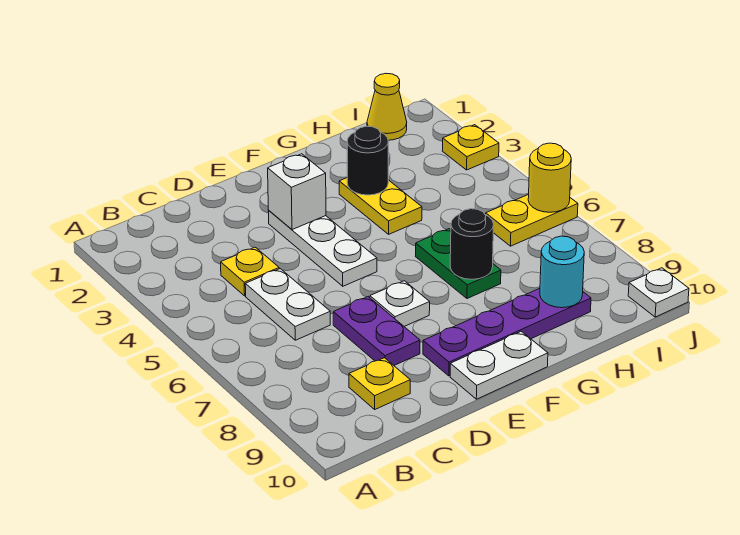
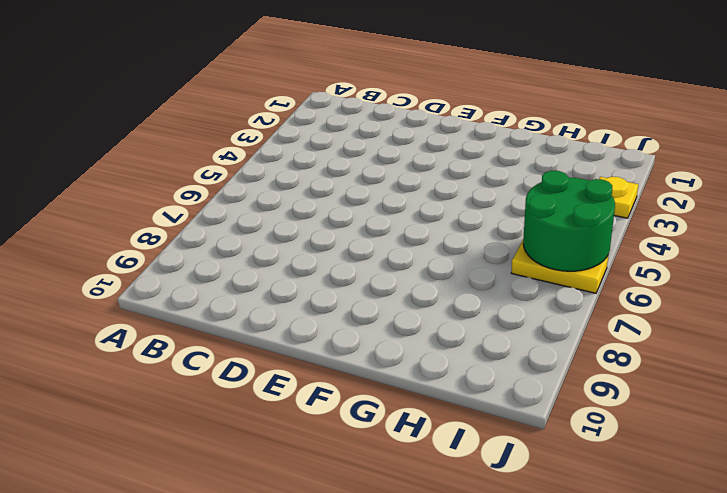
green round brick I5:J6 level 2 -> yellow round brick J6 level 2
none -> yellow plate C4 level 1
none -> white plate C5:C6 level 1
none -> yellow plate C9 level 1

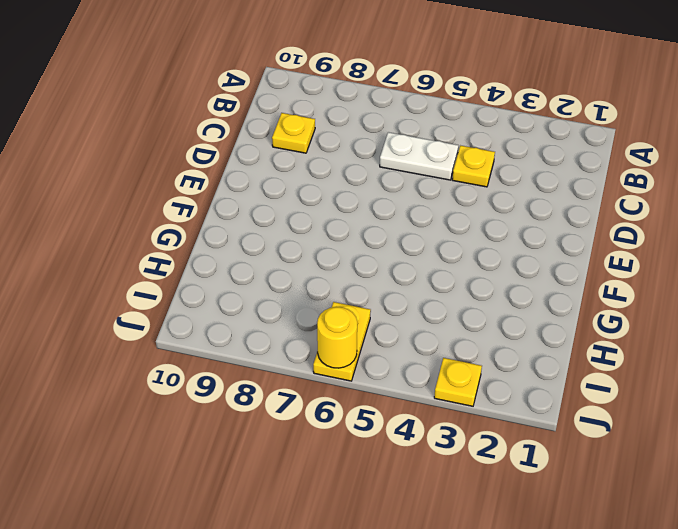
none -> purple plate D7:D8 level 1
none -> white plate E3:E5 level 1
none -> white plate E7 level 1

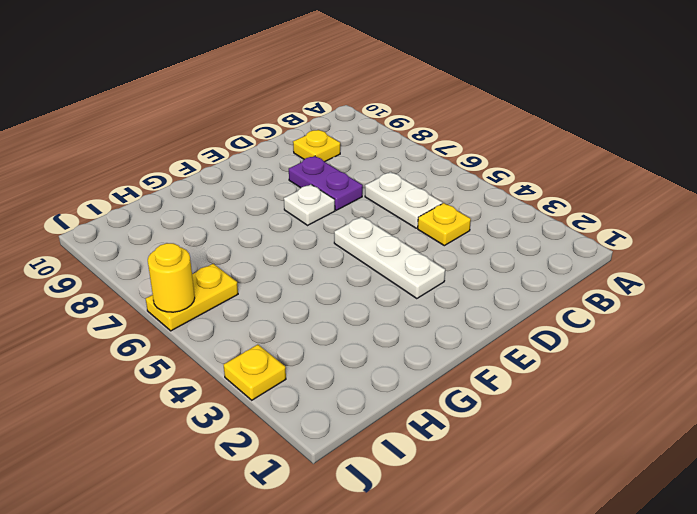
none -> purple plate E9:H9 level 1
none -> white plate E10:F10 level 1
none -> yellow plate G3:G4 level 1

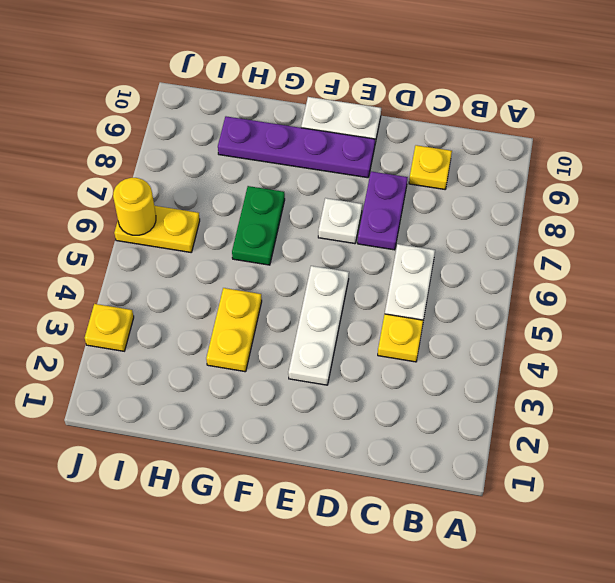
none -> yellow cone I1 level 1
none -> white plate J10 level 1
none -> white brick E3 level 2

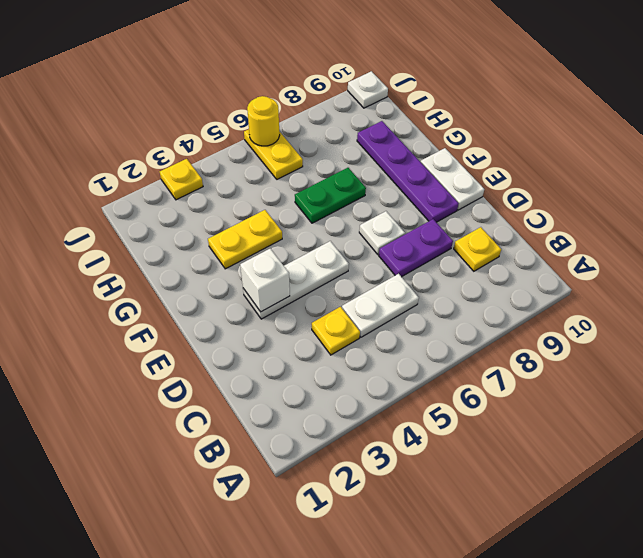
none -> yellow cone I1 level 1
none -> black round brick G3 level 2
none -> black round brick G7 level 2

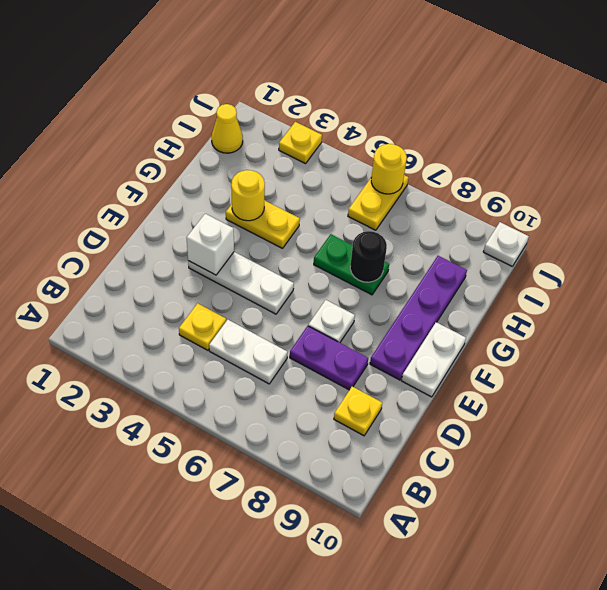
yellow round brick G3 level 2 -> black round brick G3 level 2
none -> cyan round brick H9 level 2

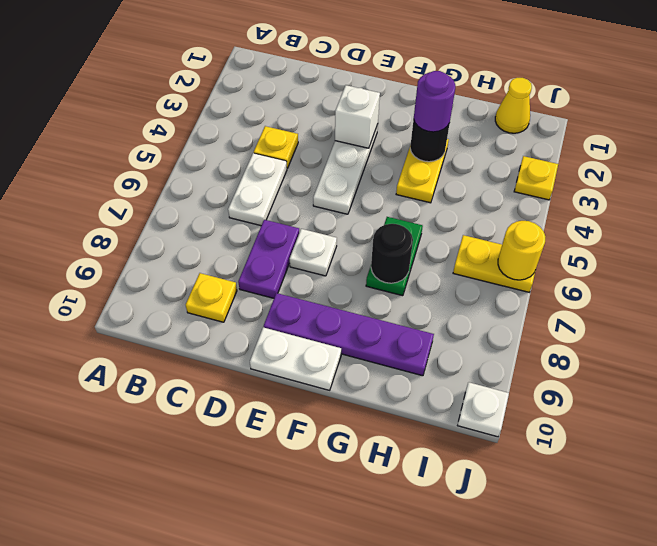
purple round brick G3 level 3 -> none
none -> cyan round brick H9 level 2

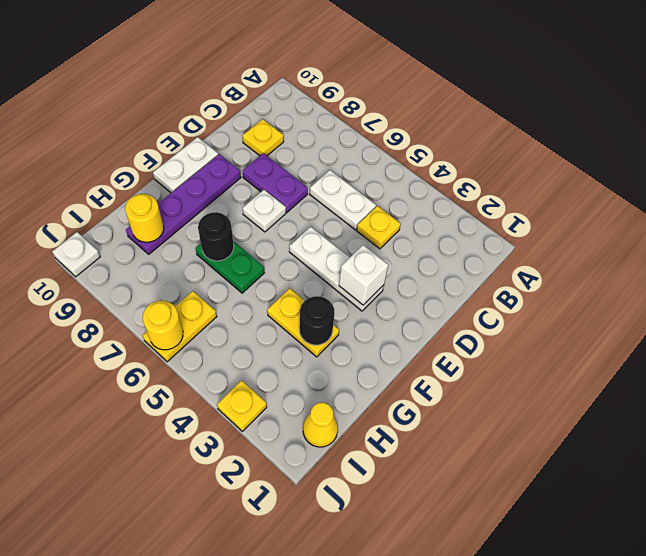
yellow round brick H9 level 2 -> cyan round brick H9 level 2

